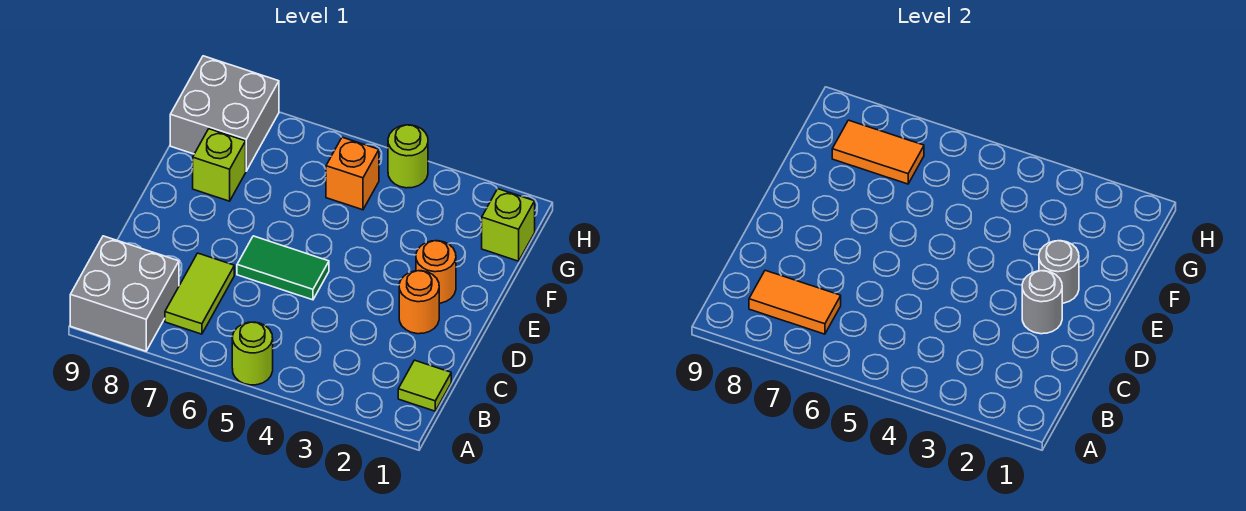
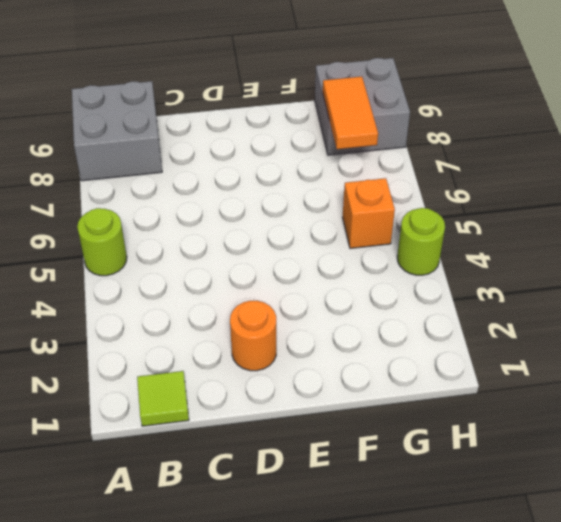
none -> lime tile B7:C7 level 1
none -> green tile D5:D6 level 1
none -> orange round brick E2 level 1

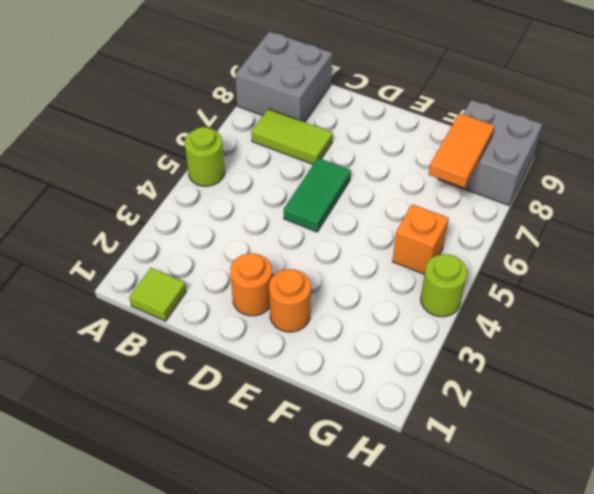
none -> lime brick F8 level 1
none -> lime brick G1 level 1
none -> orange tile B7:B8 level 2

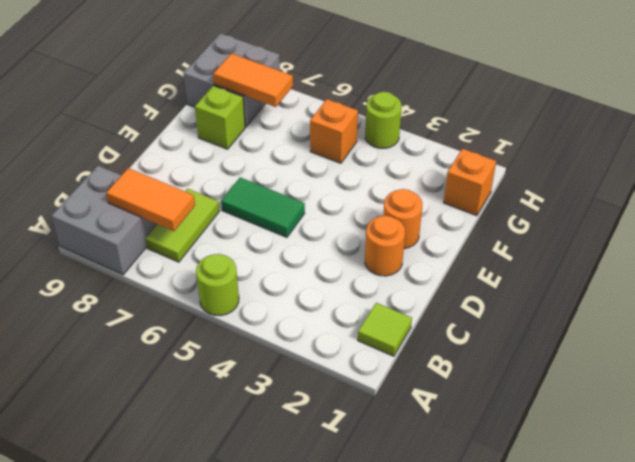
orange brick G1 level 1 -> lime brick G1 level 1
none -> grey round brick D2 level 2
none -> grey round brick E2 level 2

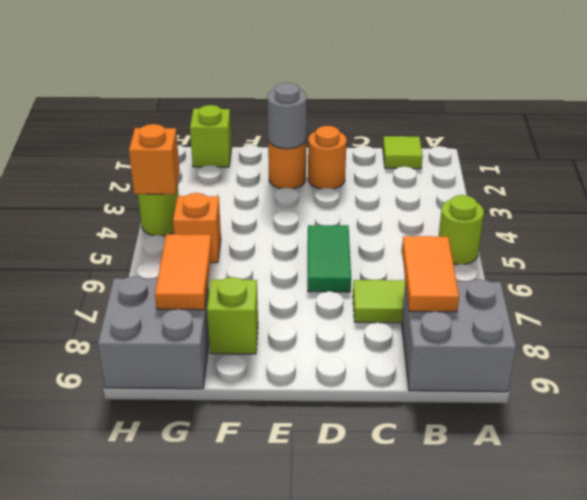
orange brick H4 level 2 -> none
none -> grey round brick D2 level 2

